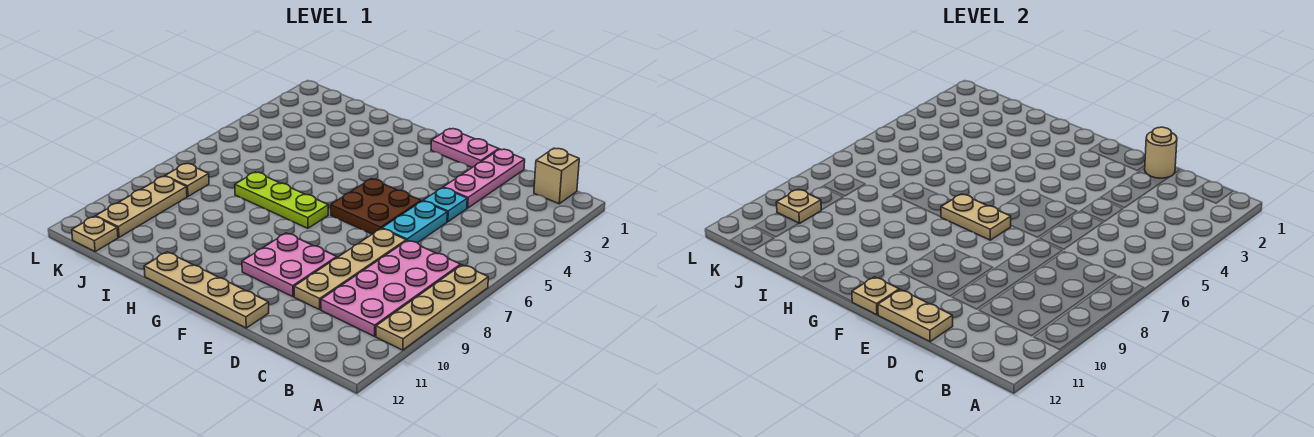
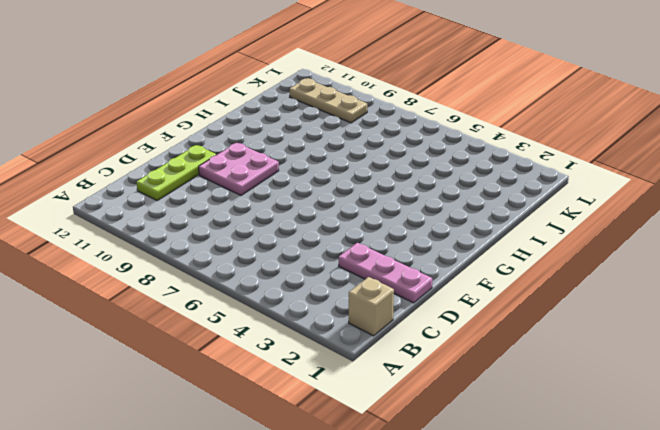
lime plate C11:E11 level 1 -> lime plate G7:I7 level 1
none -> tan plate A7:A10 level 1
none -> pink plate B7:C10 level 1
none -> cyan plate D4 level 1

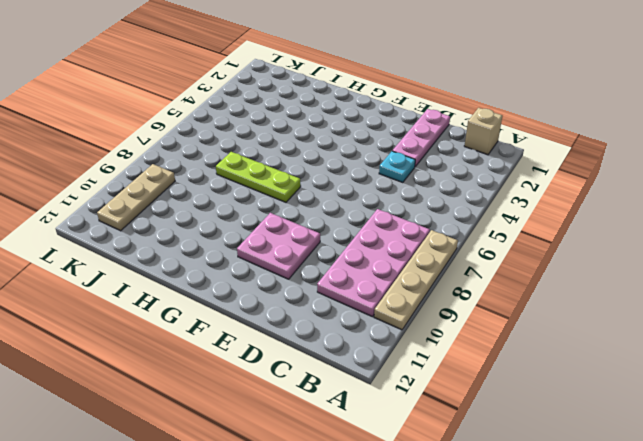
none -> cyan plate D5:D6 level 1
none -> tan plate D7:D10 level 1
none -> pink plate E1:F1 level 1

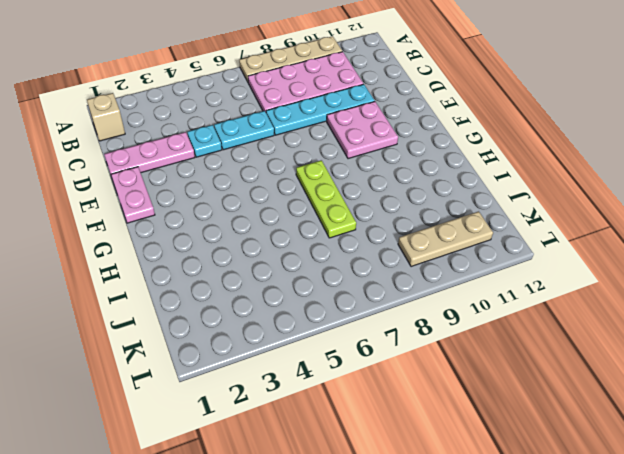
cyan plate D7:D10 level 1 -> tan plate D7:D10 level 1
none -> brown plate E5:F6 level 1
none -> tan plate E12:H12 level 1
none -> tan plate K8 level 1

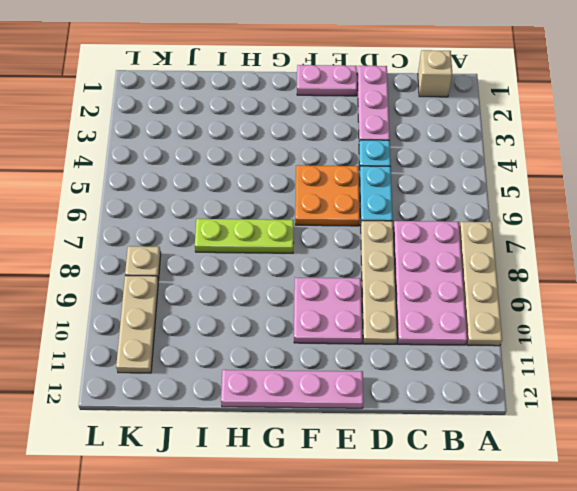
orange plate E5:F6 level 1 -> brown plate E5:F6 level 1
pink plate E12:H12 level 1 -> tan plate E12:H12 level 1
none -> tan plate K12 level 1
none -> tan round brick D1 level 2
none -> tan plate D12:E12 level 2

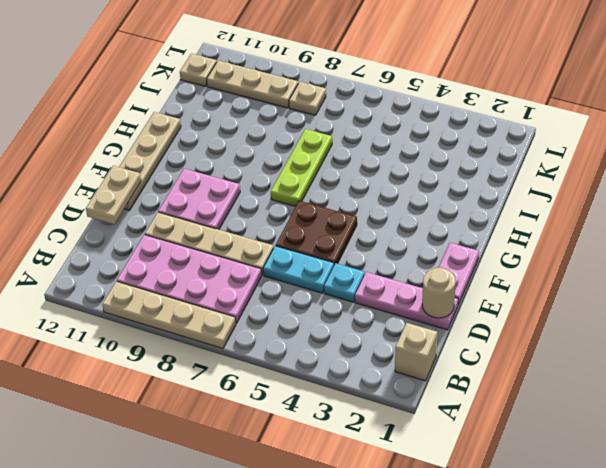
none -> tan plate F7:G7 level 2
none -> tan plate F12 level 2
none -> tan plate K10 level 2

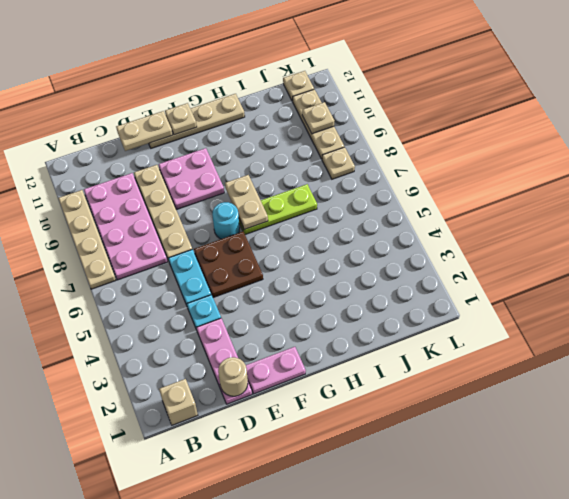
cyan round brick F7 level 1 -> none
tan plate G7:G8 level 2 -> tan plate F7:G7 level 2

